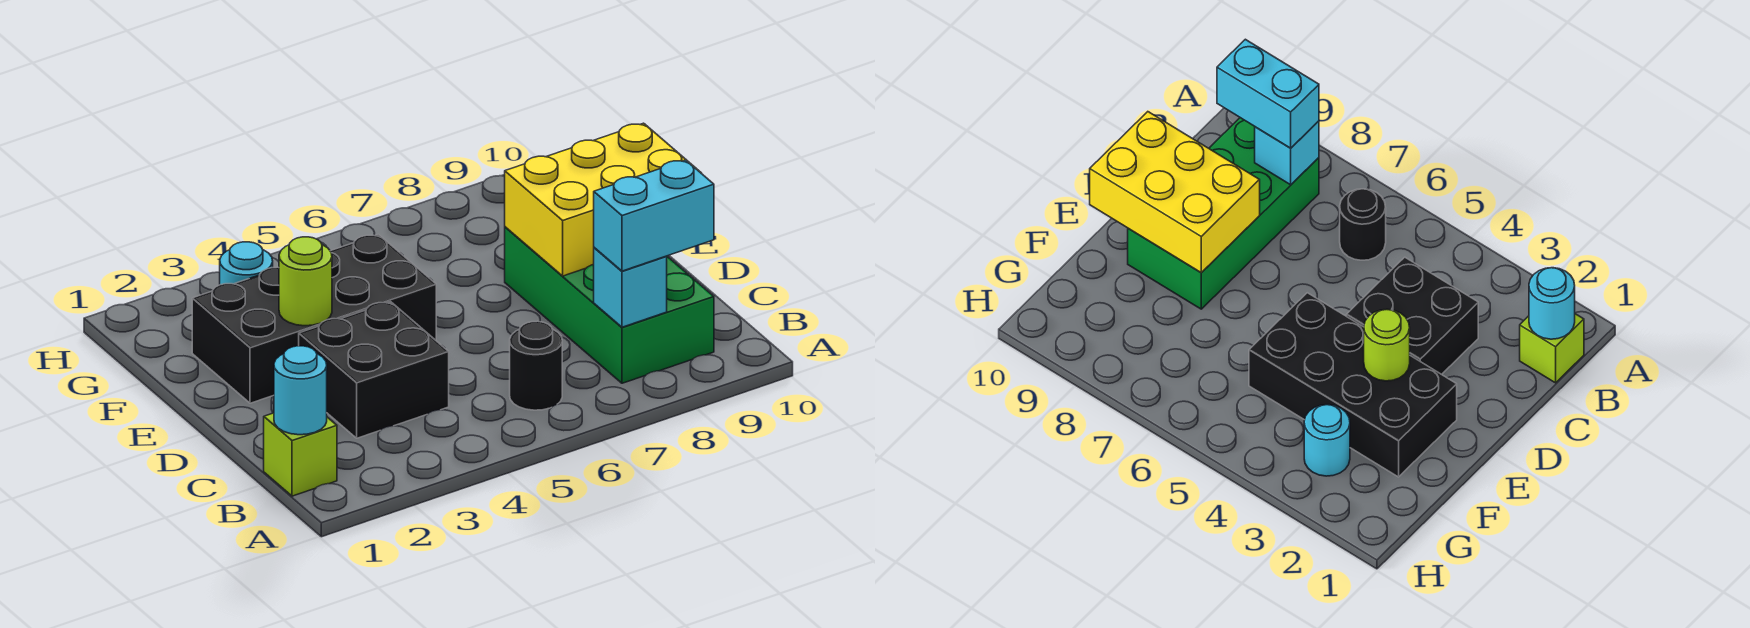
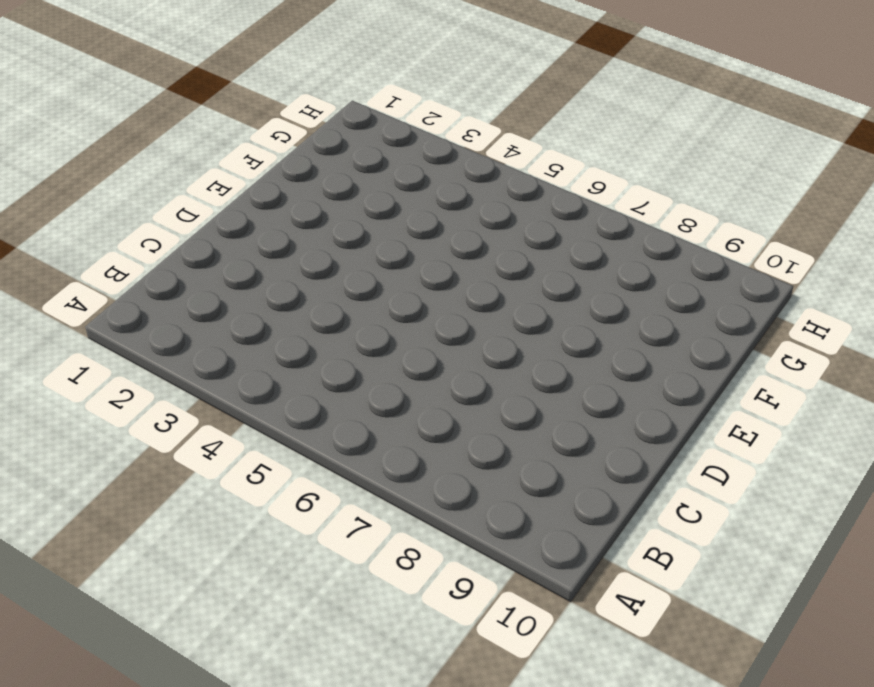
none -> lime brick B1 level 1
none -> black round brick B6 level 1

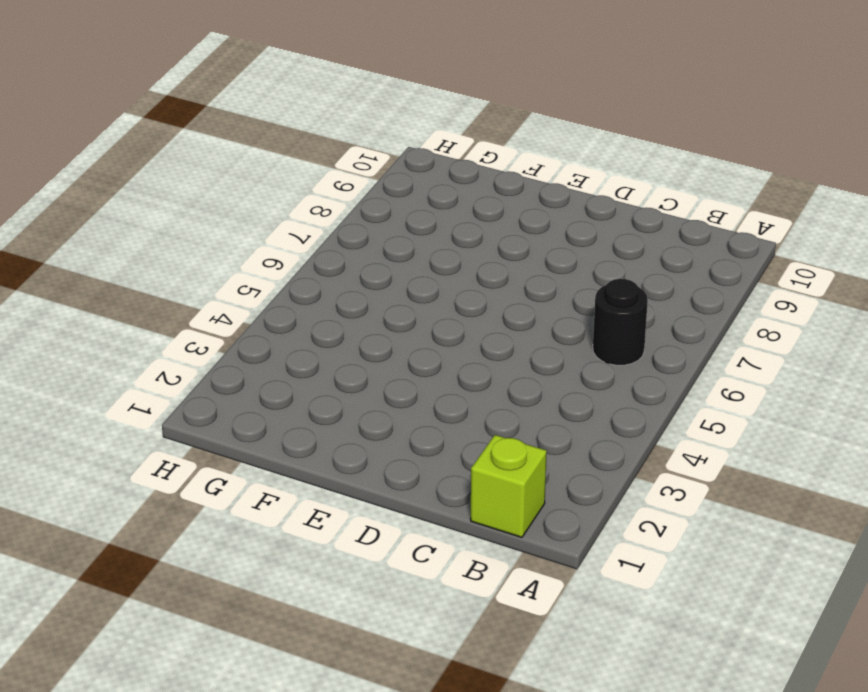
none -> green brick B8:E9 level 1
none -> black brick C3:D4 level 1

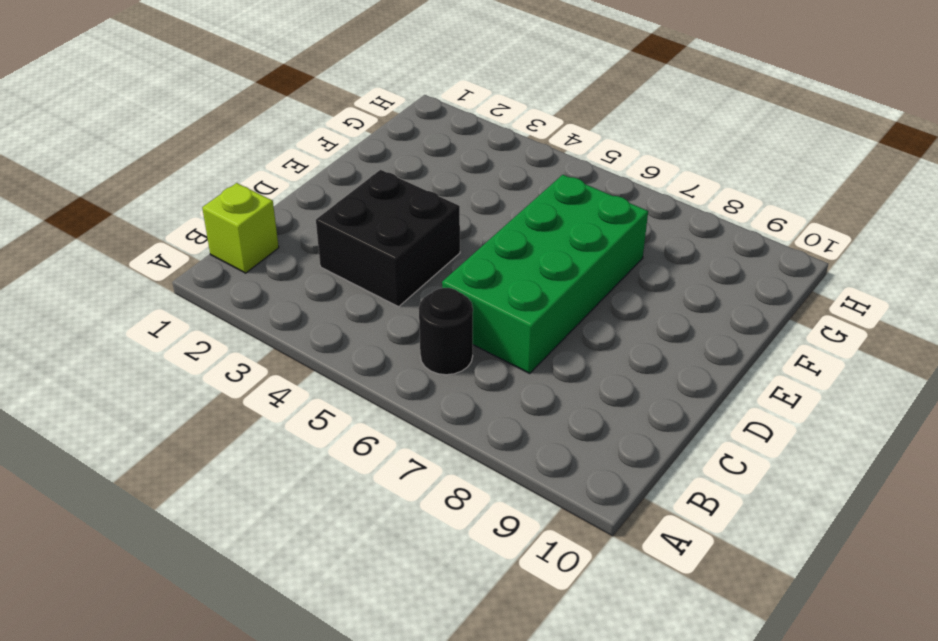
green brick C6:F7 level 1 -> green brick B8:E9 level 1
none -> black brick E2:F5 level 1
none -> cyan round brick G3 level 1

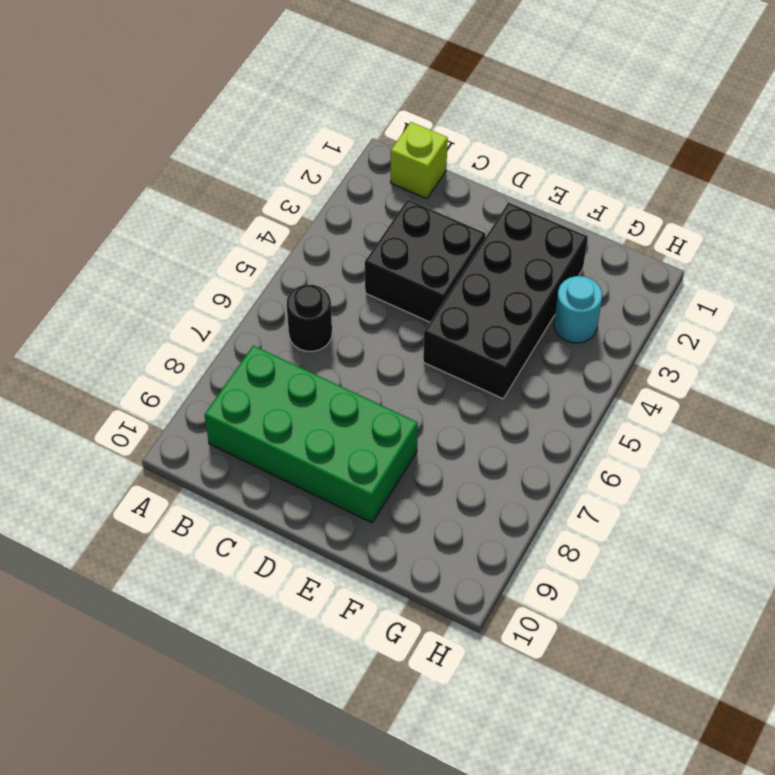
none -> cyan round brick B1 level 2
none -> cyan brick B8 level 2

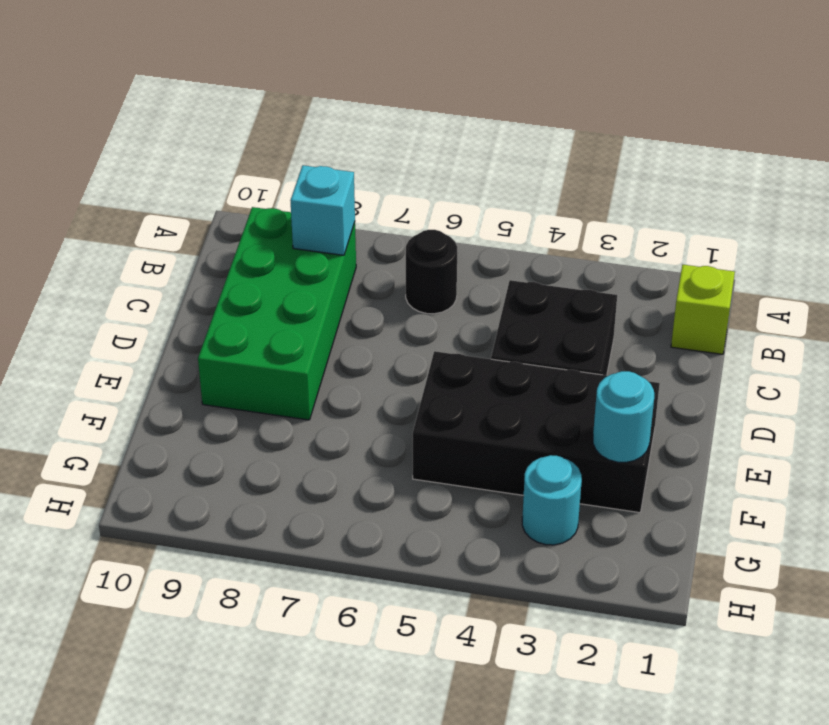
cyan round brick F2 level 2 -> cyan round brick B1 level 2
none -> yellow brick D8:E10 level 2
none -> lime round brick E3 level 2

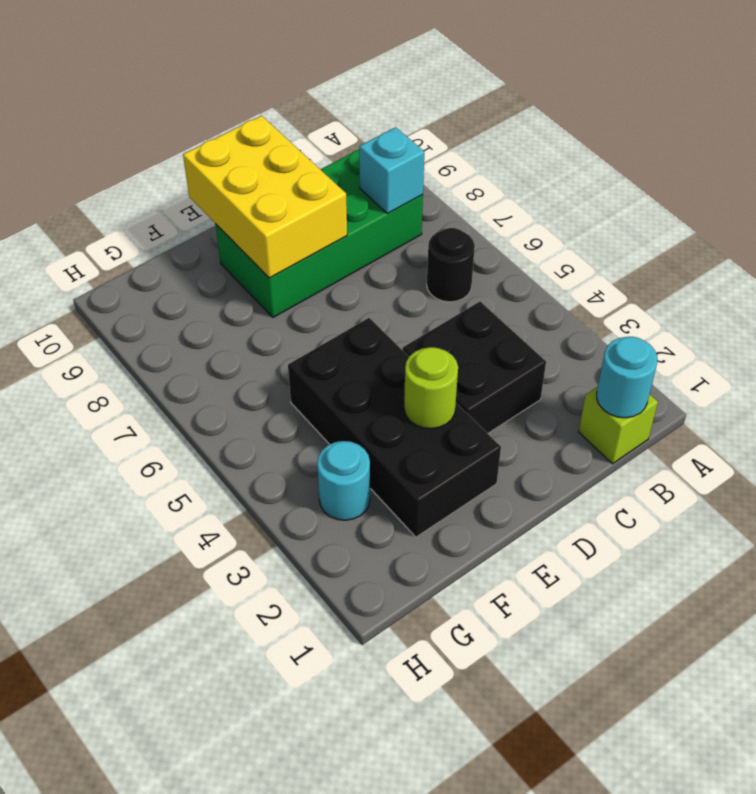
none -> cyan brick B8:B9 level 3

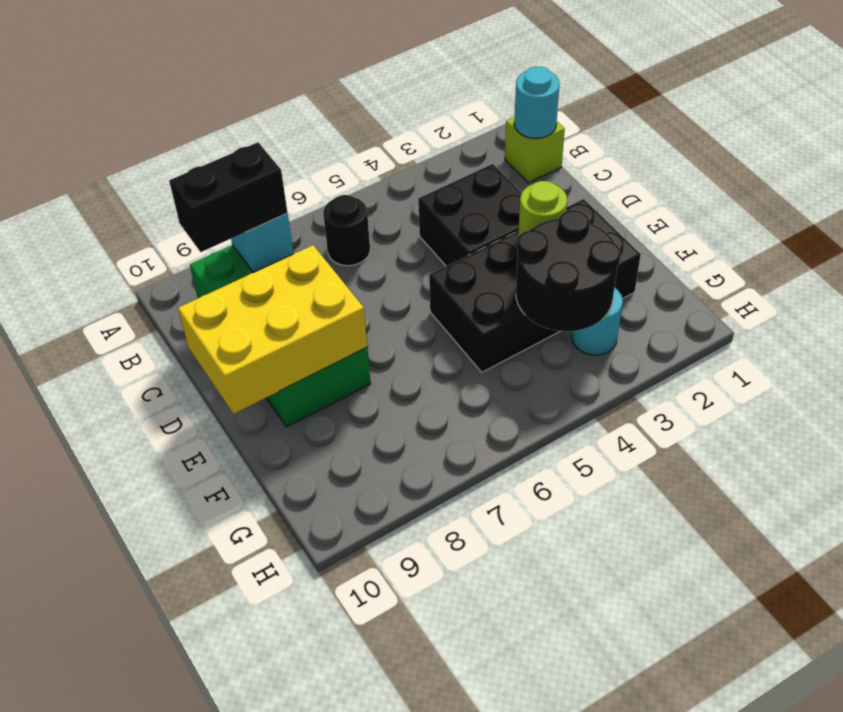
black brick B8:B9 level 3 -> cyan brick B8:B9 level 3
black round brick F3:G4 level 2 -> none

